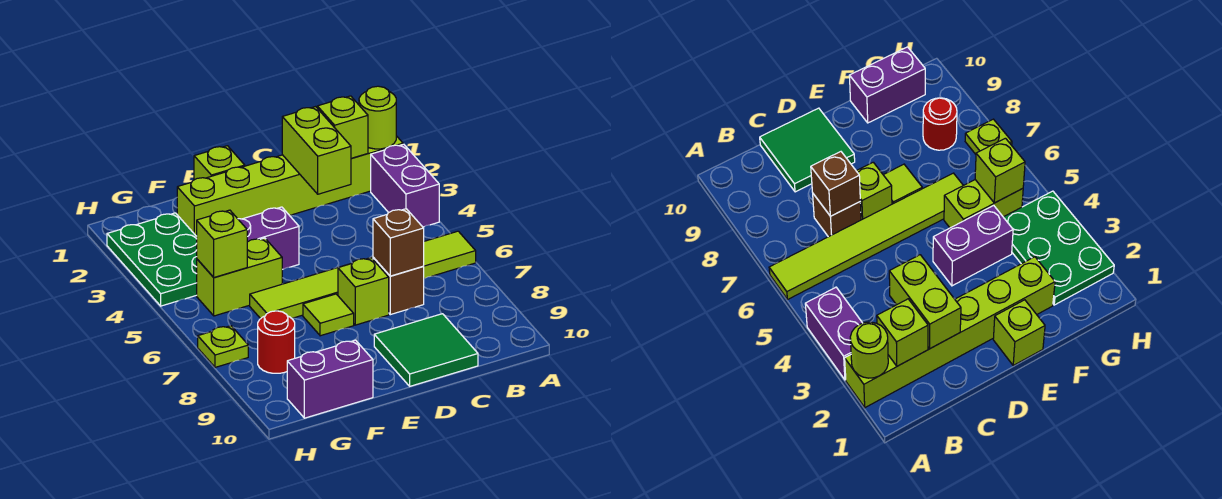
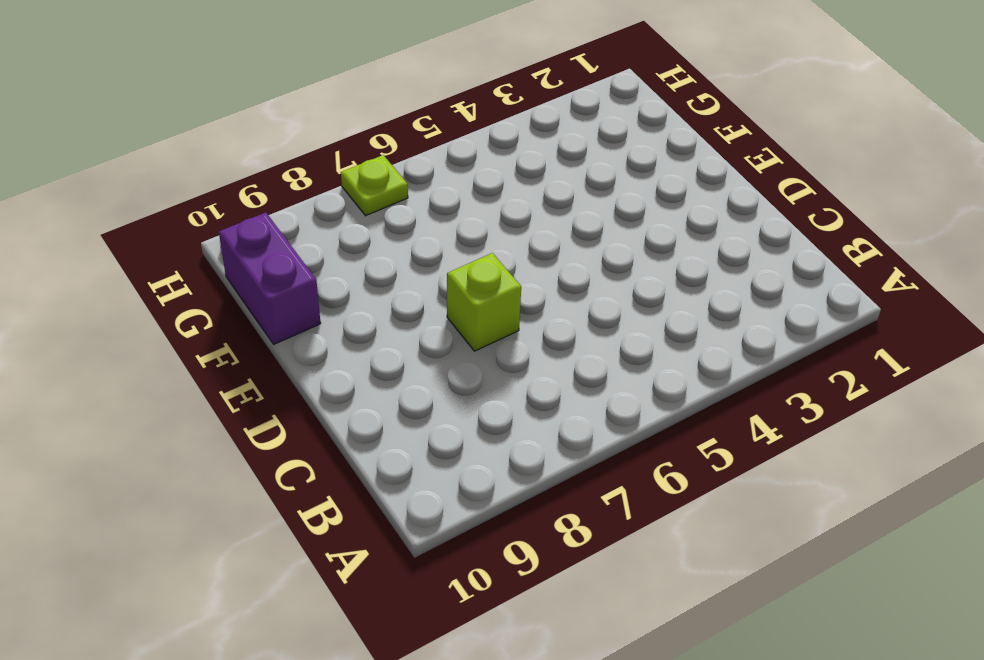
none -> lime brick A2:F2 level 1
none -> purple brick A3:A4 level 1
none -> lime tile A6:F6 level 1

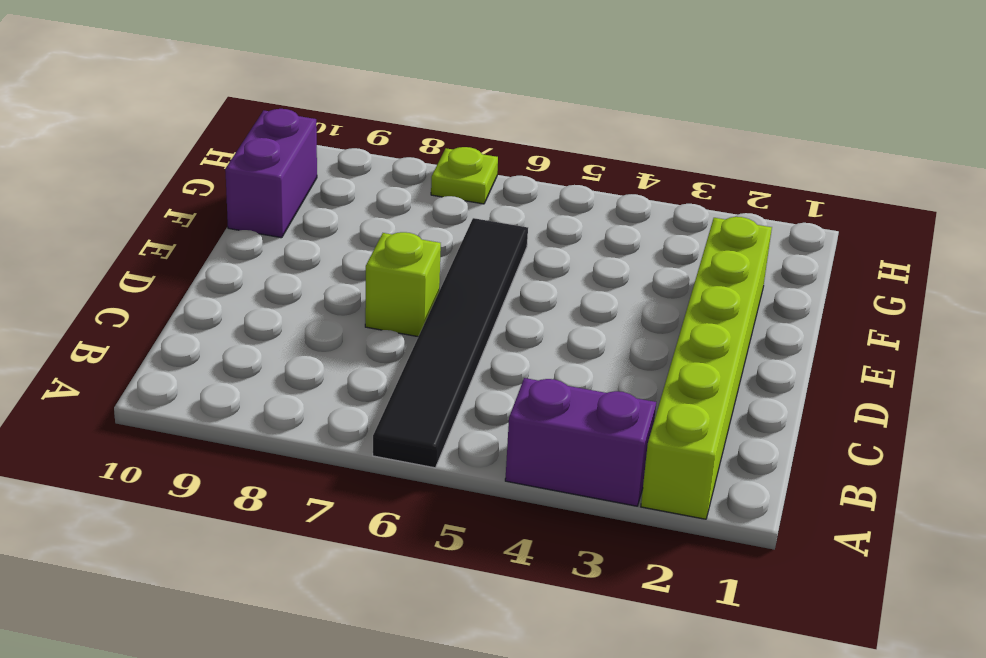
black tile A6:F6 level 1 -> lime tile A6:F6 level 1
none -> brown brick C7 level 1
none -> green tile C9:D10 level 1
none -> lime brick E1 level 1

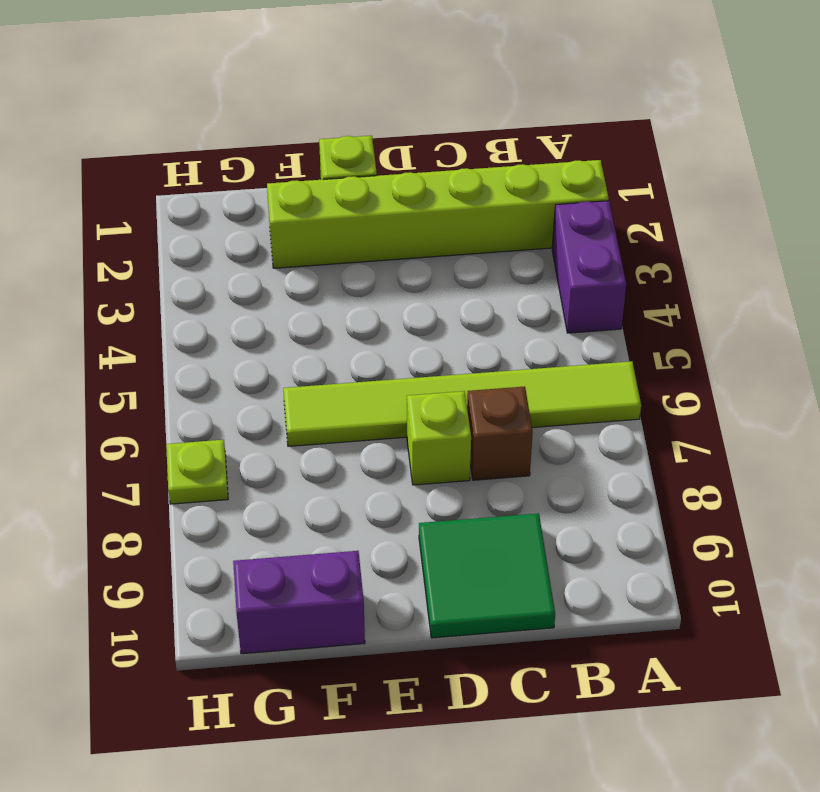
none -> purple brick E4:F4 level 1
none -> lime tile E7 level 1
none -> lime brick F5:G5 level 1

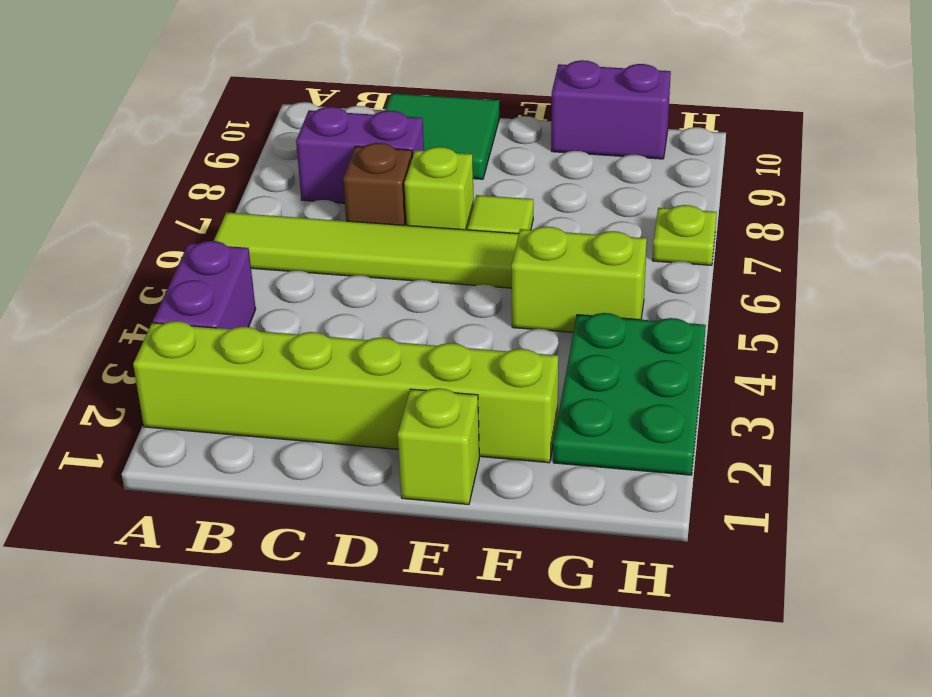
purple brick B8:C8 level 1 -> purple brick E4:F4 level 1
none -> red round brick G8 level 1
none -> lime round brick A2 level 2
none -> lime brick B2 level 2

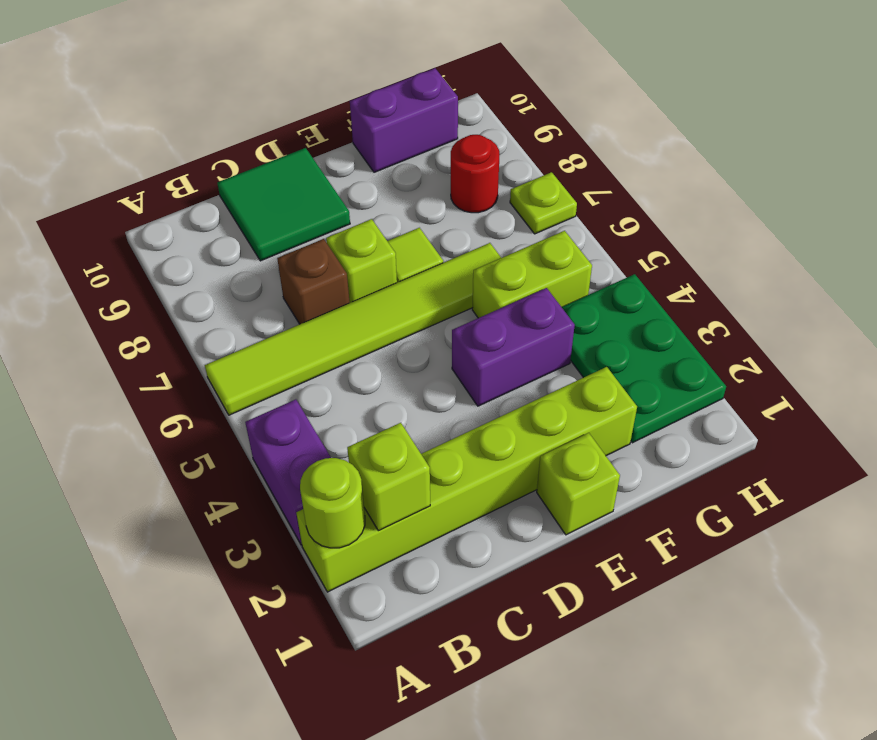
none -> lime brick C2:C3 level 2
none -> brown brick C7 level 2
none -> lime brick G5 level 2

